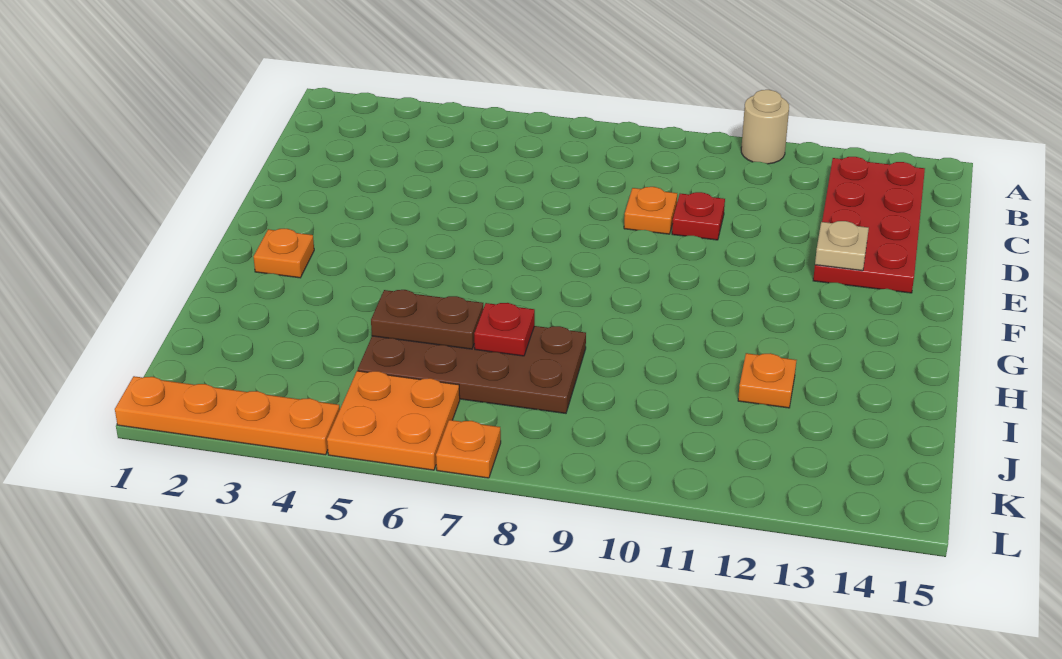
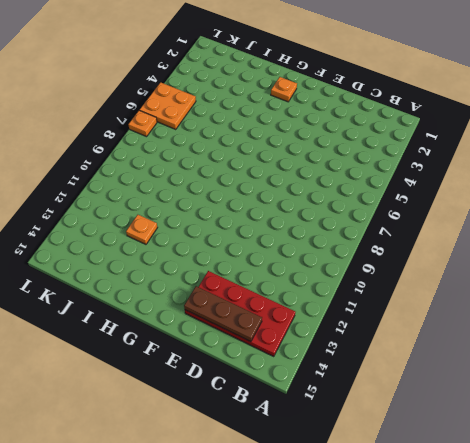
brown plate C14:E14 level 2 -> none
none -> tan round brick A11 level 1
none -> orange plate D9 level 1
none -> red plate D10 level 1

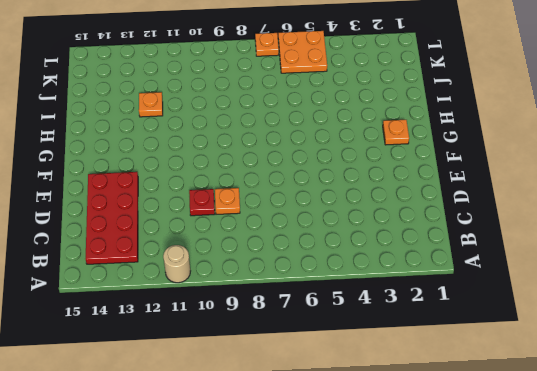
none -> brown plate I5:J8 level 1
none -> orange plate L1:L4 level 1
none -> tan plate E13 level 2

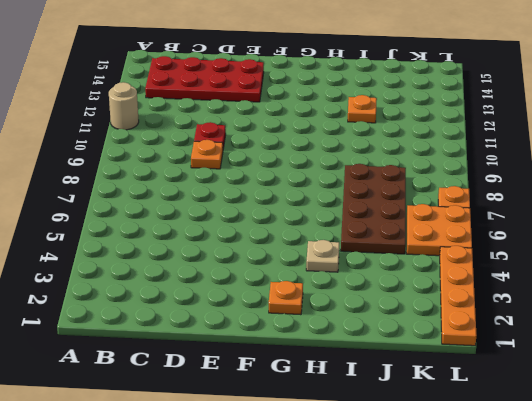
tan plate H4 level 1 -> tan plate E13 level 2
none -> brown plate I5:I6 level 2
none -> red plate I7 level 2

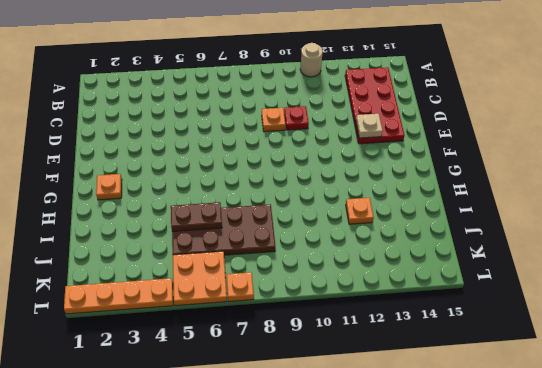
none -> red plate I7 level 2

